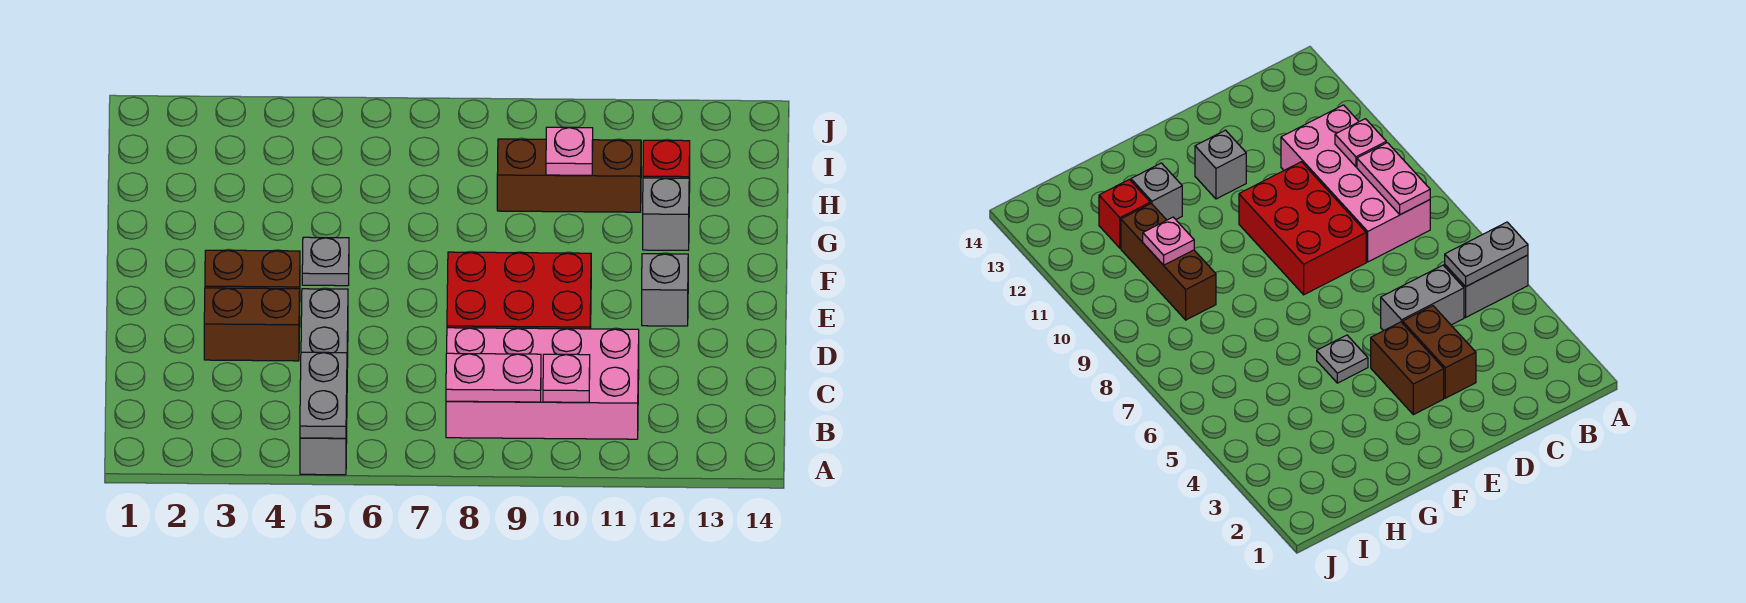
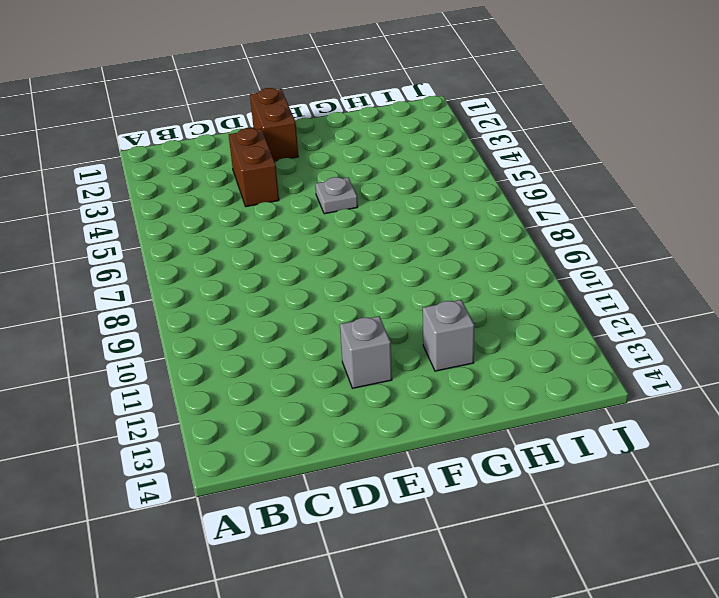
brown brick E1:E2 level 1 -> brown brick E3:E4 level 1
none -> grey brick A5:B5 level 1
none -> pink brick B8:C11 level 1
none -> grey brick C5:D5 level 1

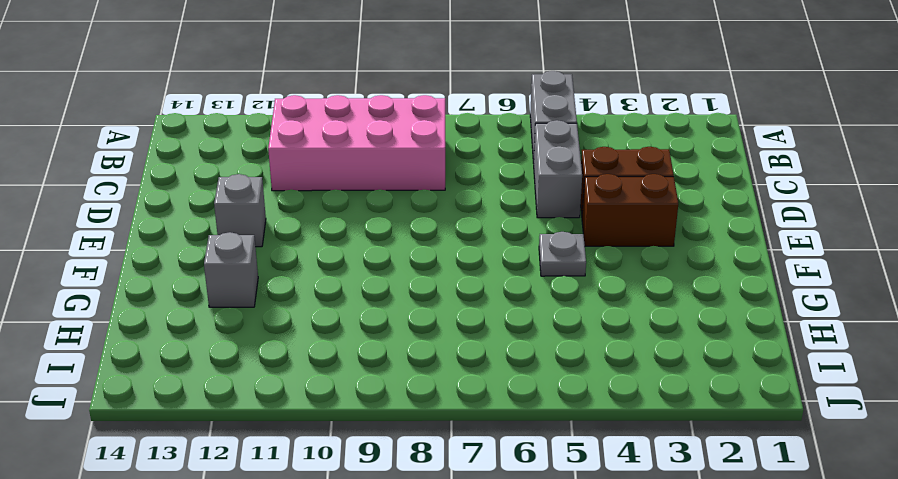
none -> red brick D8:E10 level 1
none -> brown brick H9:H11 level 1
none -> red brick H12 level 1

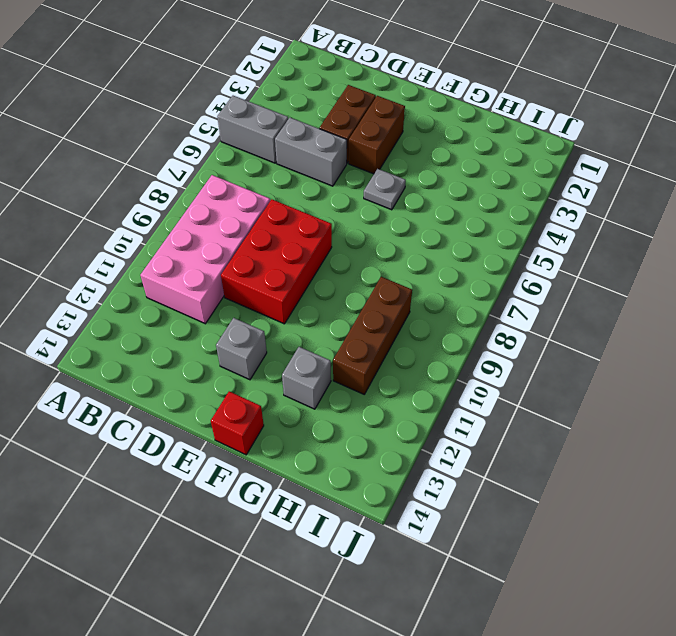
red brick F14 level 1 -> red brick H12 level 1
none -> grey plate A5:B5 level 2
none -> pink plate B8:B9 level 2
none -> pink plate B10 level 2

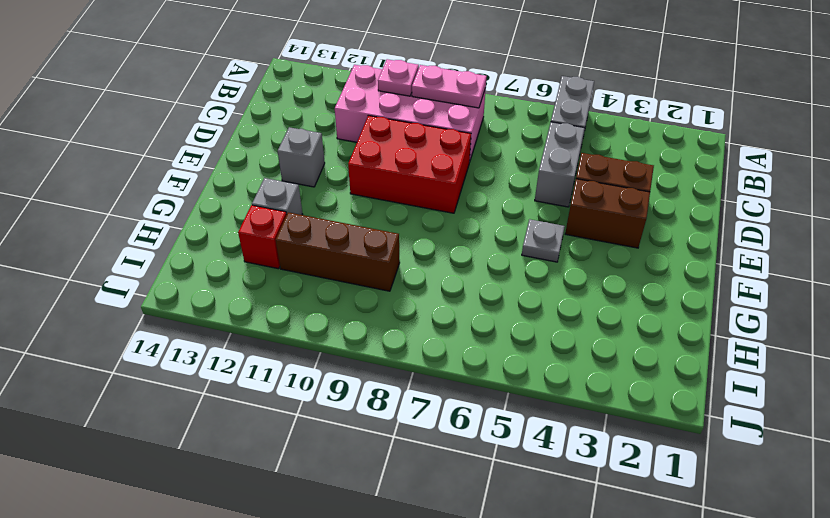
none -> grey plate A5:B5 level 2
none -> pink plate H10 level 2

